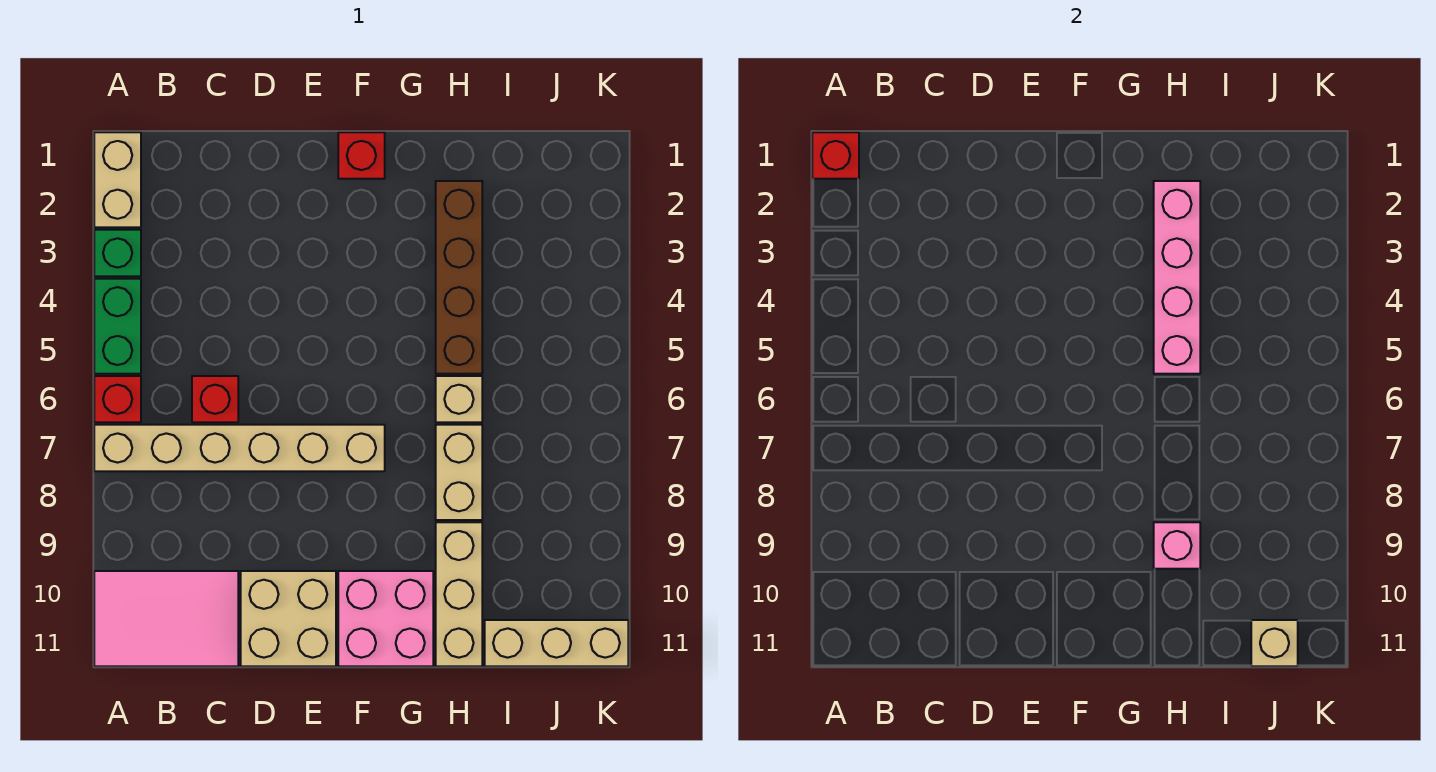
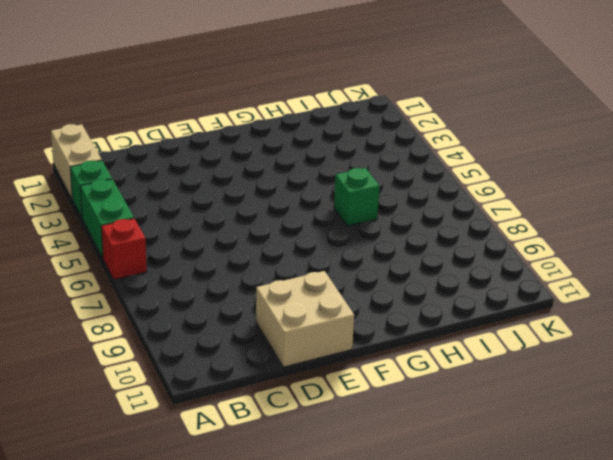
green brick H6 level 1 -> tan brick H6 level 1
none -> tan brick A7:F7 level 1
none -> pink tile A10:C11 level 1
none -> red brick C6 level 1

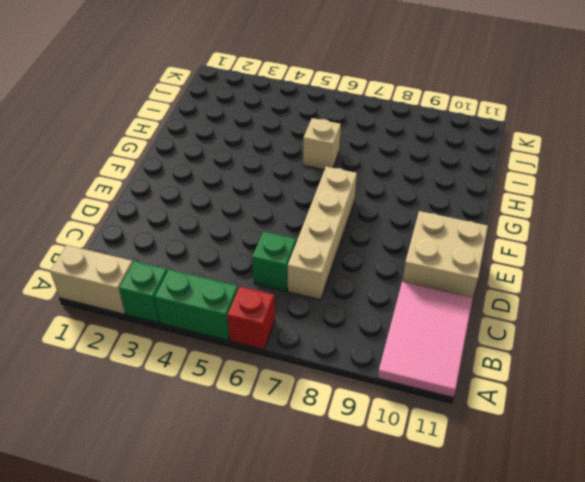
green brick C6 level 1 -> red brick C6 level 1
tan brick C7:F7 level 1 -> tan brick A7:F7 level 1
none -> red brick F1 level 1
none -> pink brick F10:G11 level 1
none -> brown brick H2:H5 level 1

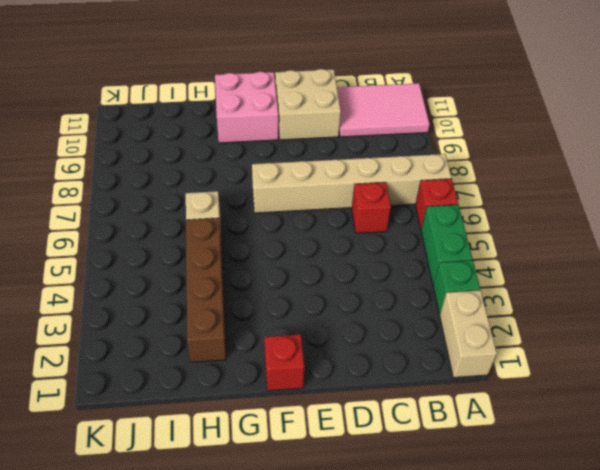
none -> tan brick H7:H8 level 1
none -> tan brick H9:H11 level 1
none -> tan brick I11:K11 level 1

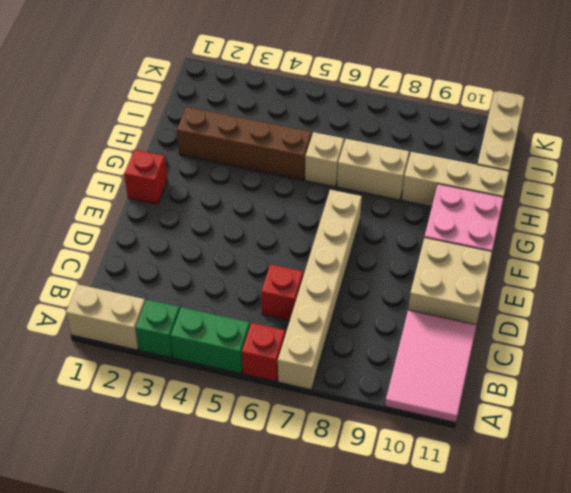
none -> red brick A1 level 2
none -> pink brick H2:H5 level 2
none -> pink brick H9 level 2

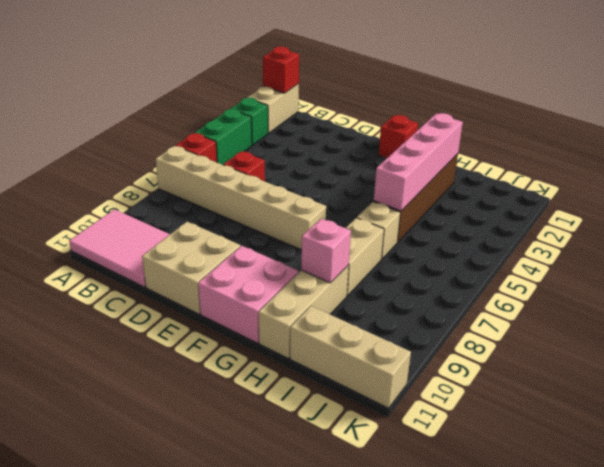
none -> tan brick J11 level 2

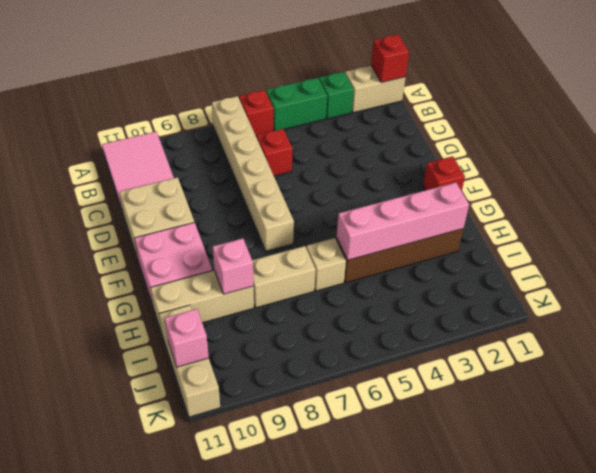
pink brick J11 level 2 -> tan brick J11 level 2

